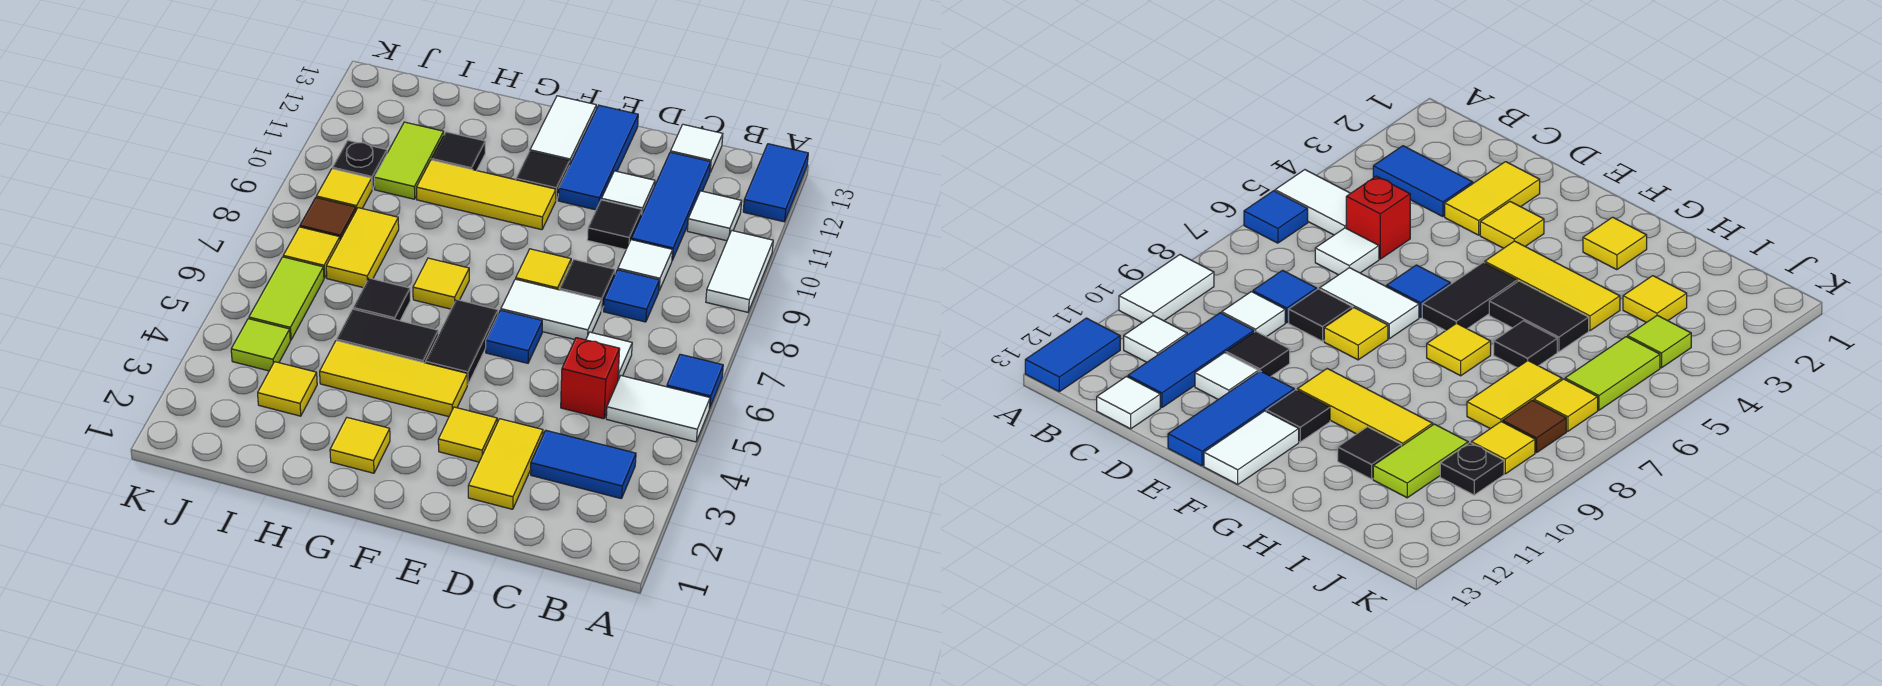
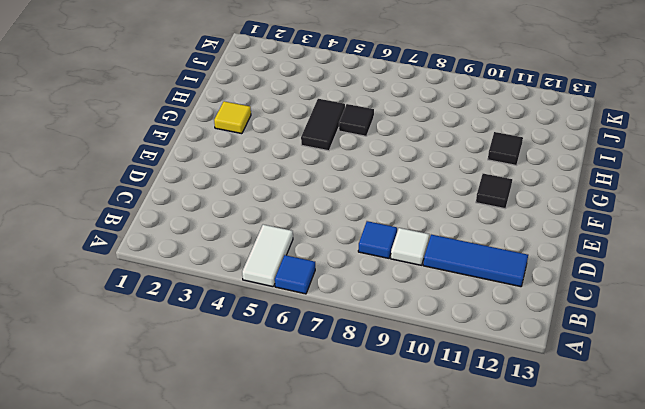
none -> white tile A9:A10 level 1
none -> blue tile A12:A13 level 1
none -> blue tile B3:C3 level 1
none -> white tile B11 level 1

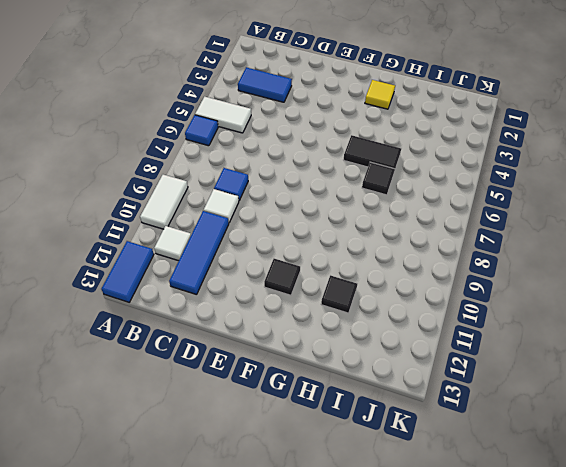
none -> red brick C5 level 1
none -> white tile C6 level 1
none -> white tile C13 level 1
none -> yellow tile D2:D3 level 1

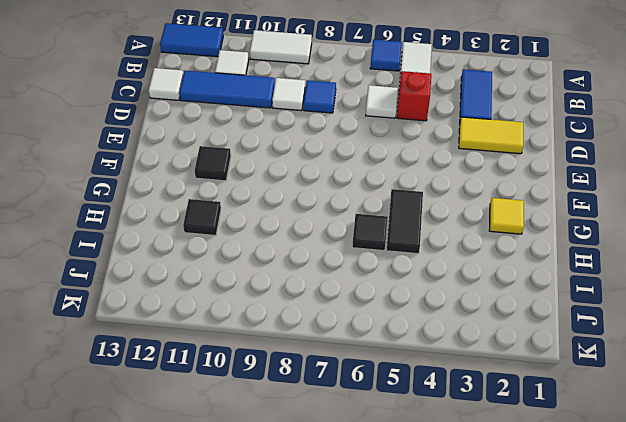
none -> white tile D7:E7 level 1
none -> black tile D8 level 1
none -> black tile D10 level 1
none -> white tile D11 level 1

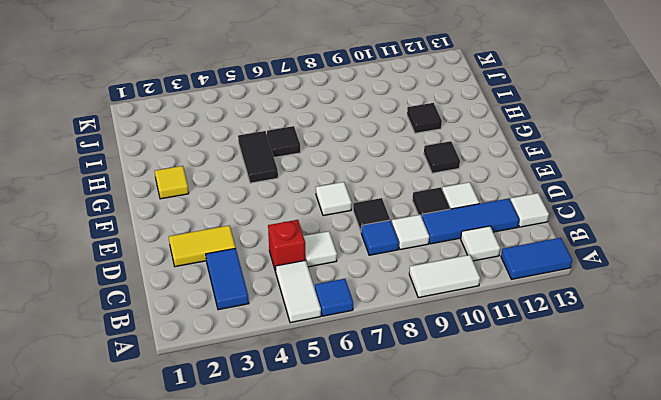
white tile E7 level 1 -> white tile D7:E7 level 1
none -> yellow tile E3 level 1
none -> blue tile E6 level 1
none -> yellow tile E8 level 1
none -> blue tile E11:E13 level 1

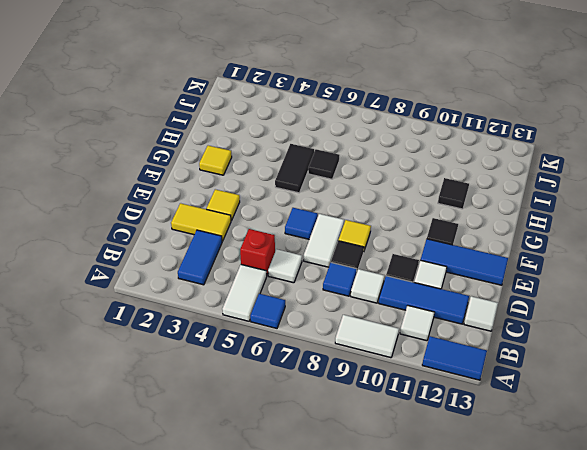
none -> yellow tile F4:H4 level 1
none -> black tile F5:F6 level 1
none -> yellow tile F10:H10 level 1
none -> white tile F12:F13 level 1

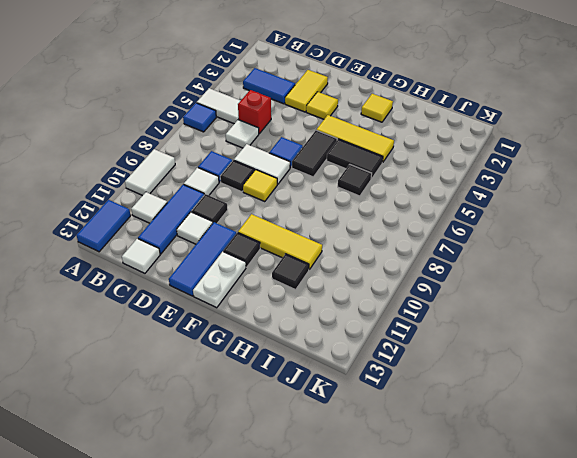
white plate F12:F13 level 1 -> white tile F12:F13 level 1
none -> yellow tile G7 level 1
none -> yellow tile I3 level 1
none -> yellow tile I7:I8 level 1
none -> lime tile I10:I11 level 1

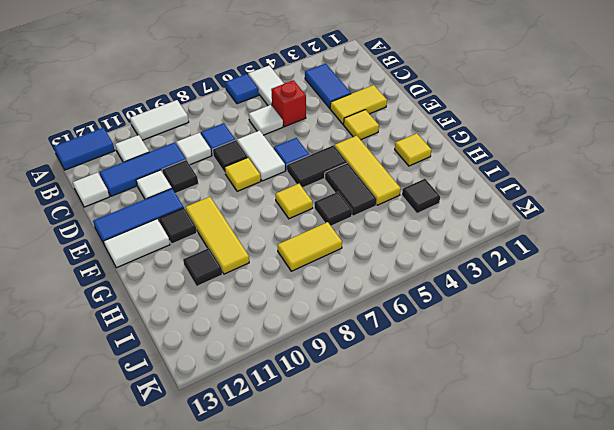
black tile I3 level 1 -> yellow tile I3 level 1
none -> lime tile I10:I11 level 1
none -> lime tile J4 level 1
none -> lime tile J5:J6 level 1
none -> yellow tile J7 level 1

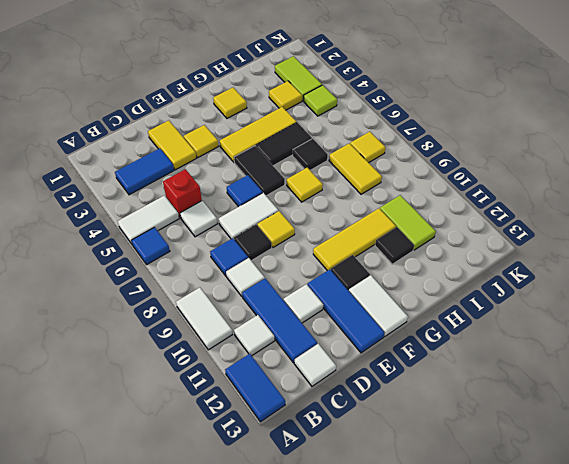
lime tile J2:J3 level 1 -> lime tile J5:J6 level 1
none -> black tile D10 level 1
none -> brown tile J8 level 1
none -> yellow tile J9 level 1
none -> black plate J10 level 1

